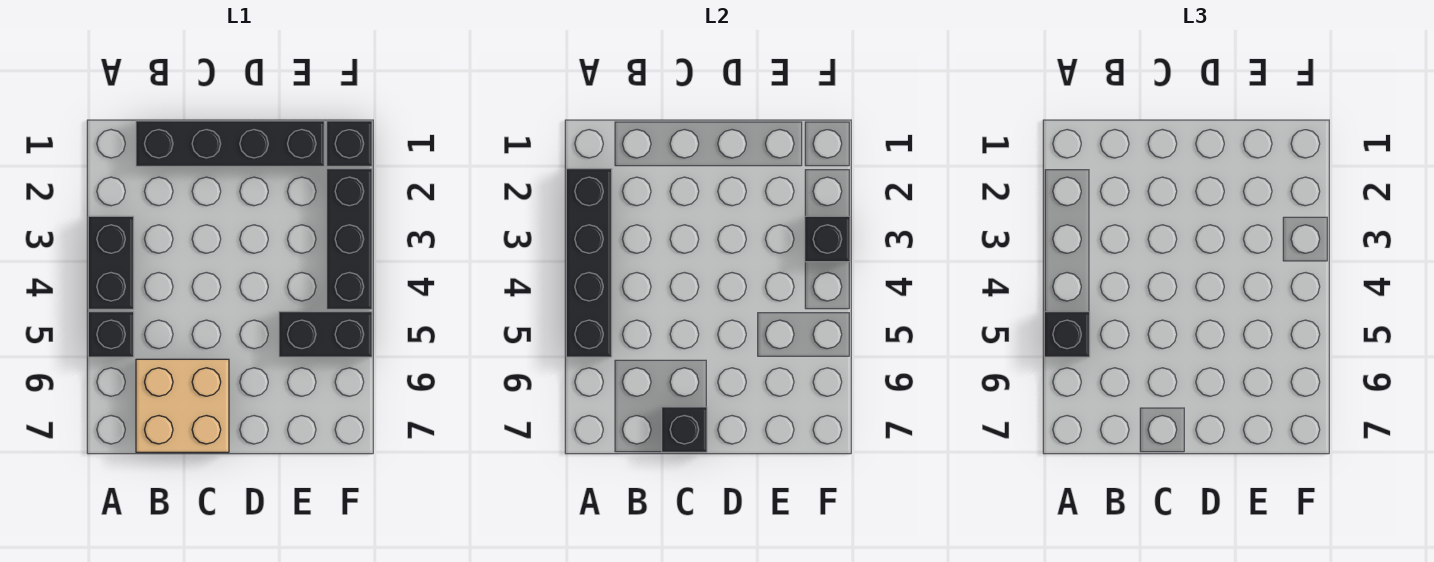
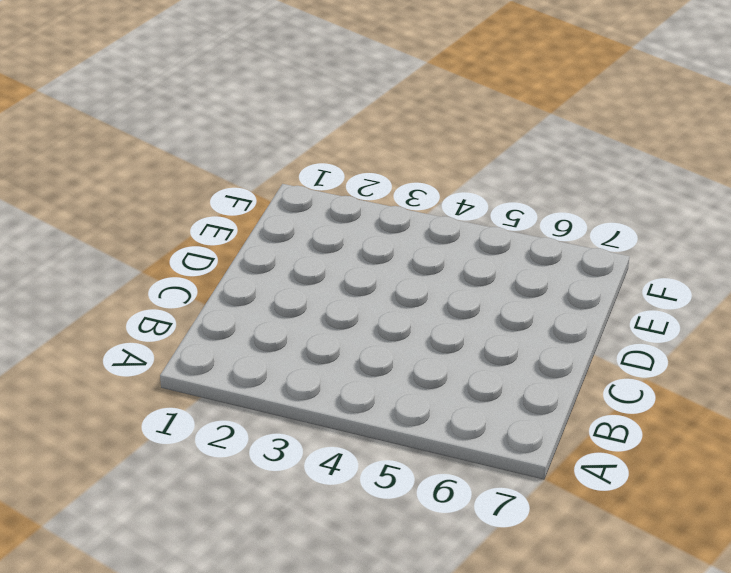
none -> black brick A3:A4 level 1
none -> black brick A5 level 1

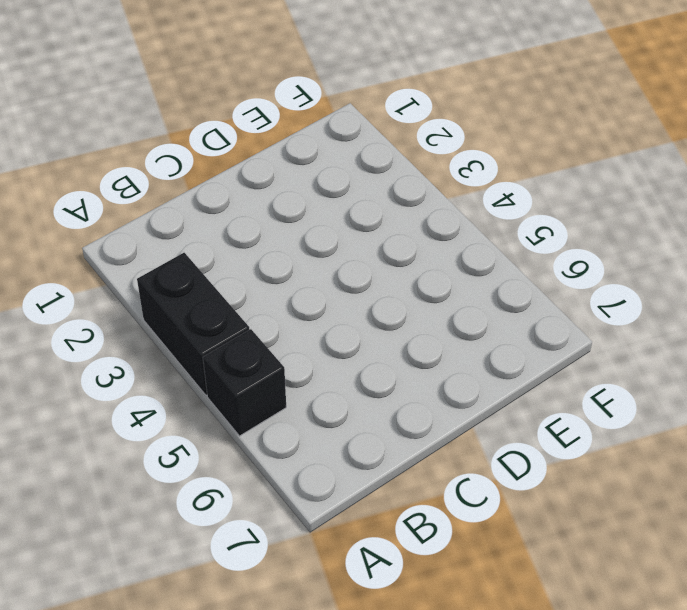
none -> black brick B1:E1 level 1
none -> tan brick B6:C7 level 1

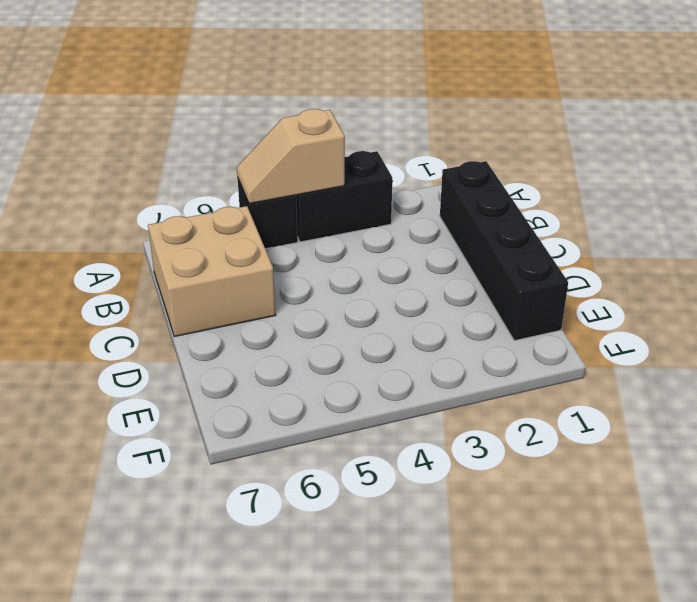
tan slope A4:A5 level 2 top 4 -> black brick A2:A5 level 2
none -> black brick E5:F5 level 1
none -> black brick F1 level 1

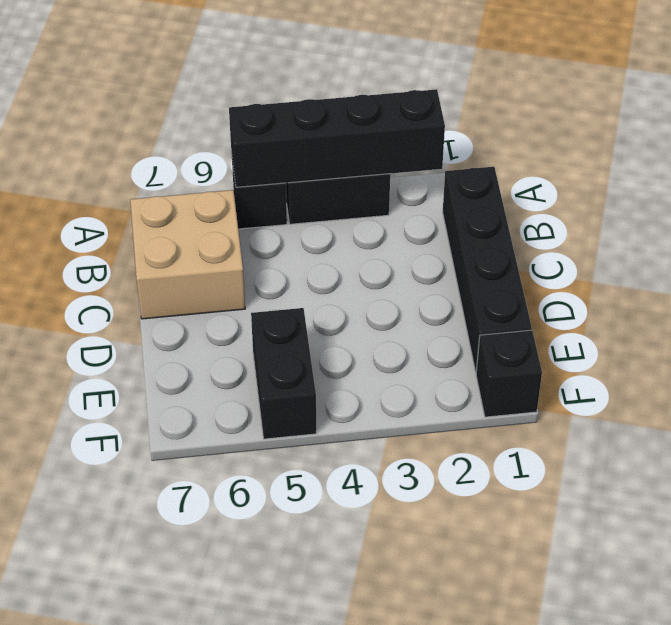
none -> black brick F2:F4 level 1
none -> black brick C7 level 2

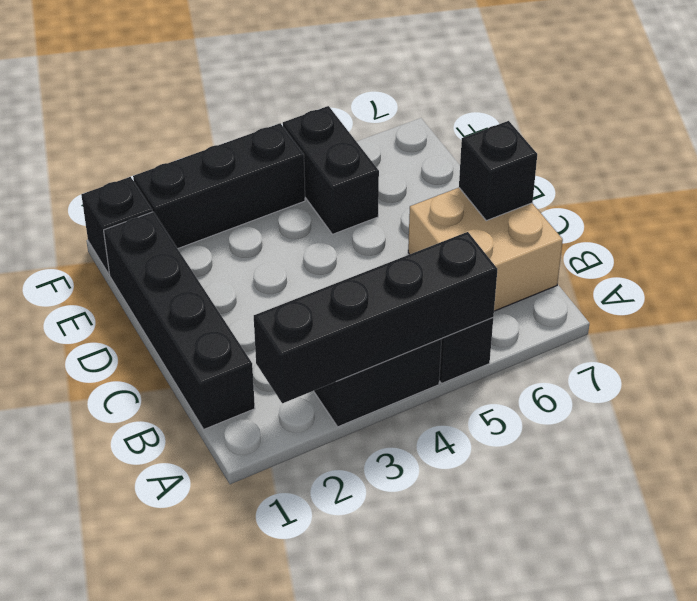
none -> black brick F3 level 2
none -> black brick A5 level 3

